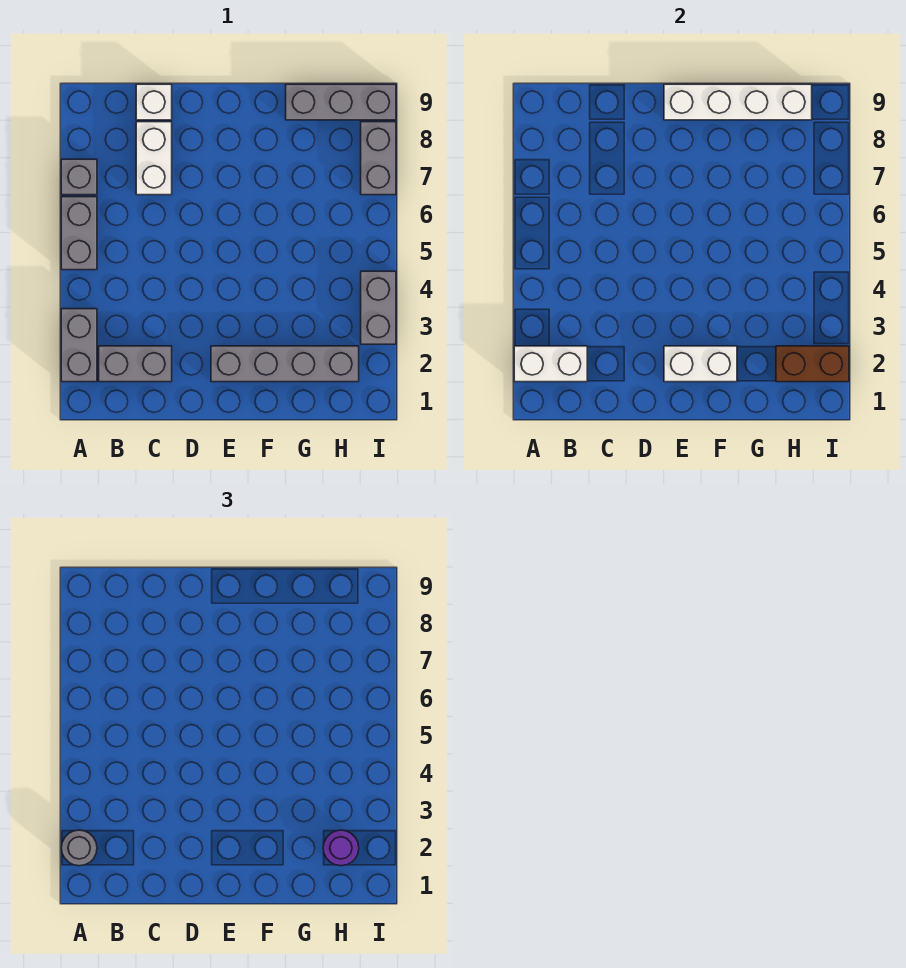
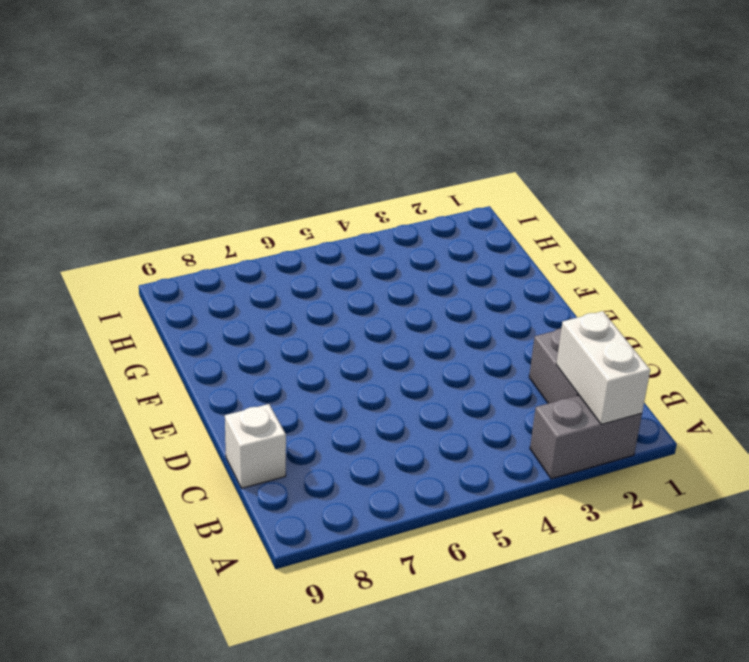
none -> grey brick A5:A6 level 1
none -> grey brick A7 level 1
none -> white brick C7:C8 level 1

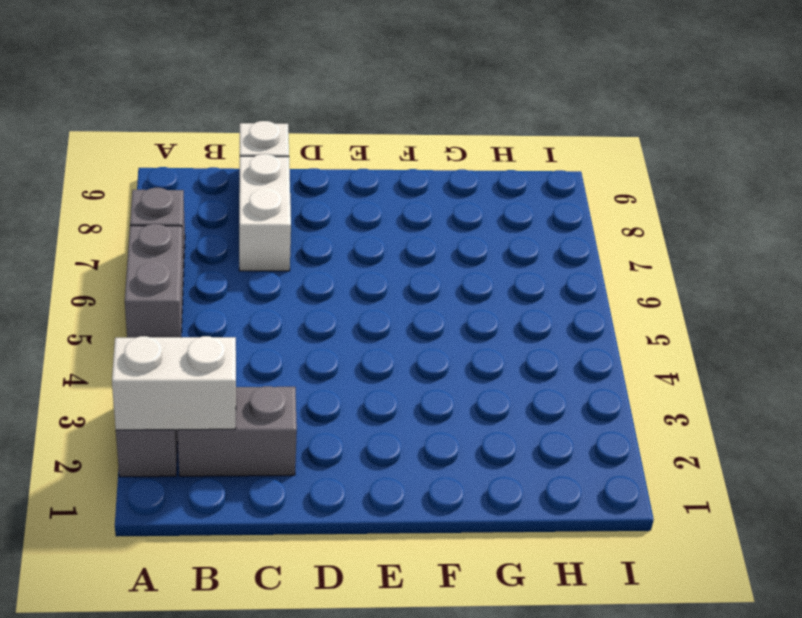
none -> grey brick E2:H2 level 1
none -> grey brick G9:I9 level 1
none -> grey brick I3:I4 level 1

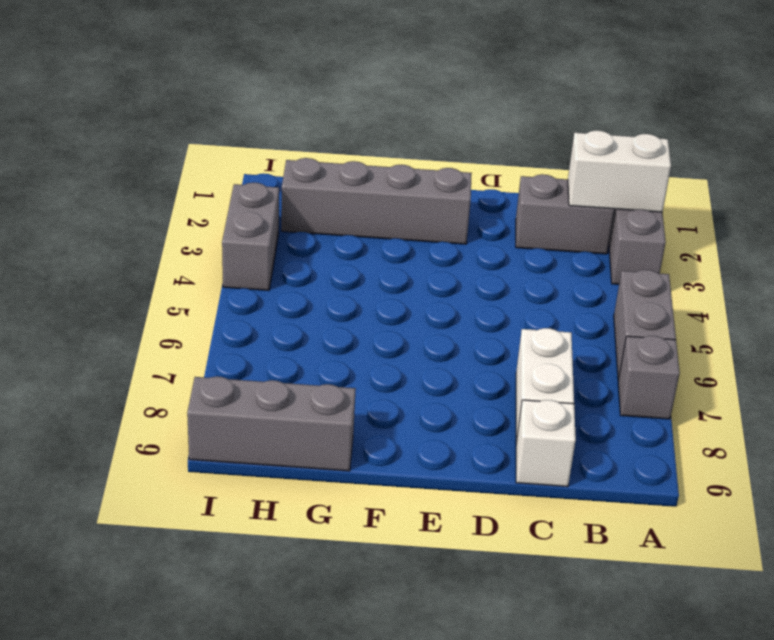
none -> grey brick I7:I8 level 1
none -> white brick E2:F2 level 2
none -> white brick E9:H9 level 2

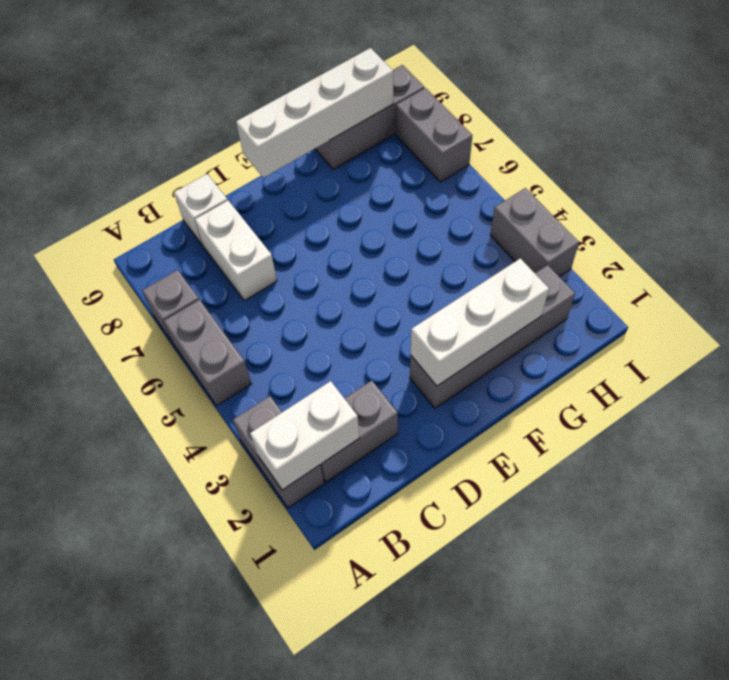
white brick E2:G2 level 2 -> white brick E2:F2 level 2
none -> brown brick H2:I2 level 2
none -> grey round brick A2 level 3
none -> purple round brick H2 level 3

